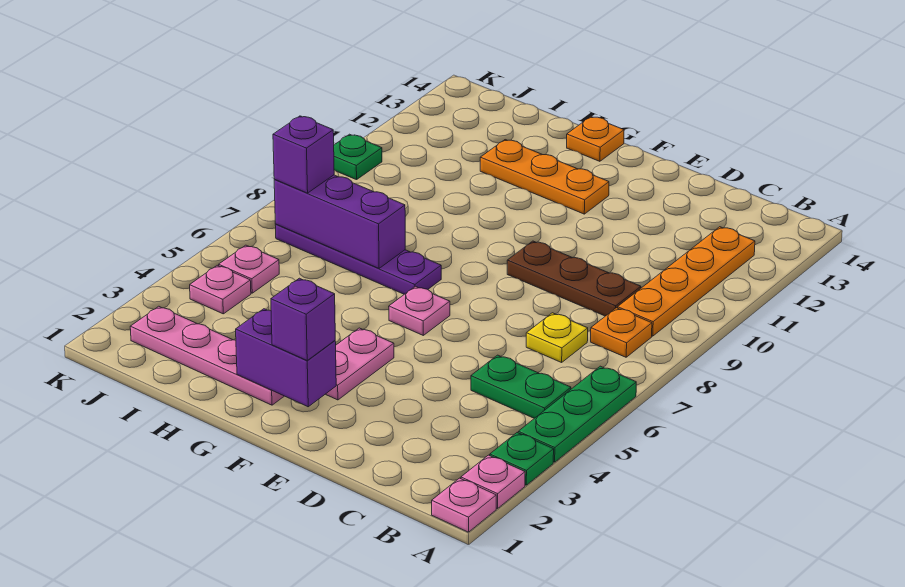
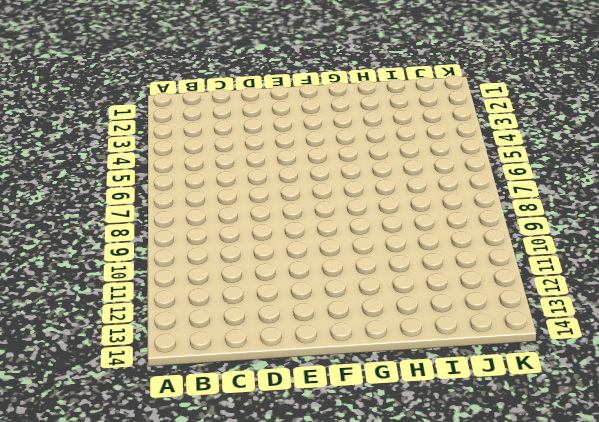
none -> pink plate A1 level 1
none -> pink plate A2 level 1
none -> green plate A3 level 1

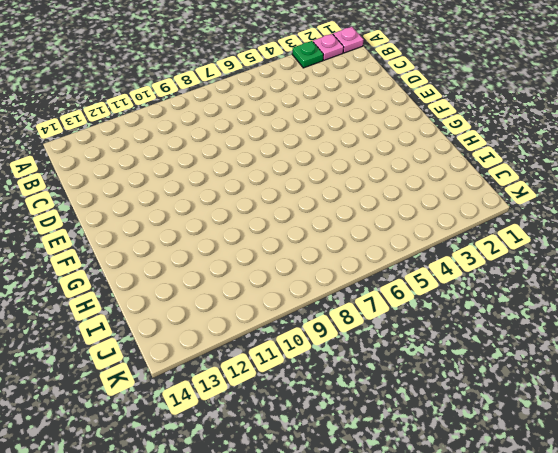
none -> green plate A4:A6 level 1
none -> green plate B5:C5 level 1
none -> orange plate B8 level 1

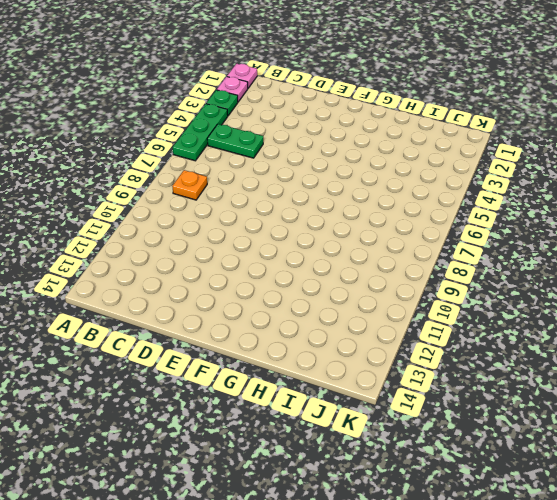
none -> orange plate B9:B12 level 1
none -> yellow plate C7 level 1
none -> brown plate C9:E9 level 1

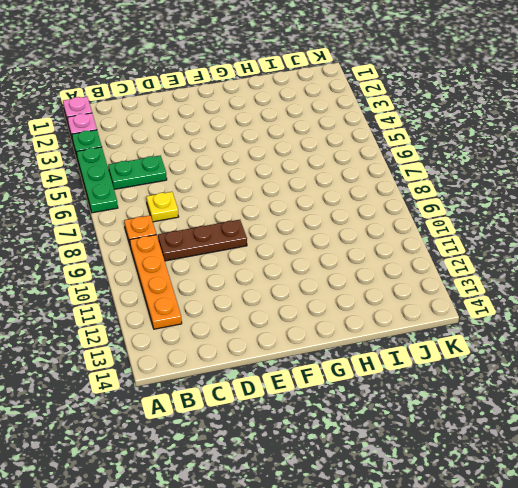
none -> pink plate F3:F4 level 1
none -> pink plate F6 level 1
none -> orange plate F12:H12 level 1

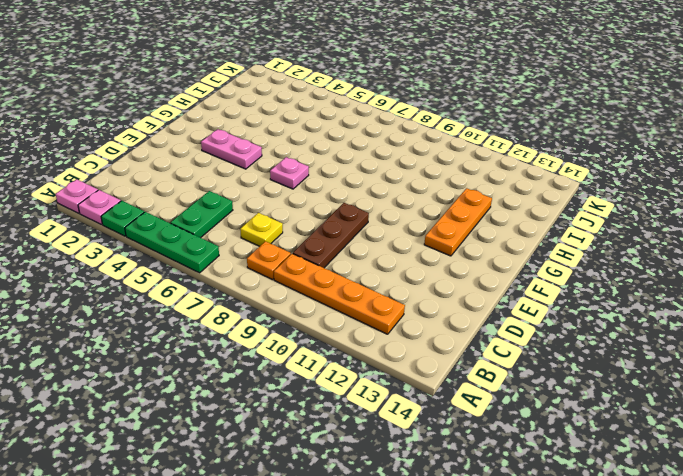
none -> pink plate G2:J2 level 1
none -> purple plate G7:J7 level 1
none -> orange plate G14 level 1

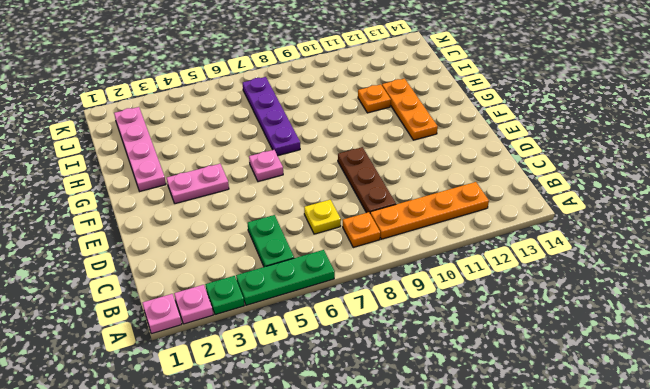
orange plate H11 level 1 -> orange plate G14 level 1
none -> pink plate J4 level 1
none -> pink plate J5 level 1
none -> green plate K10 level 1

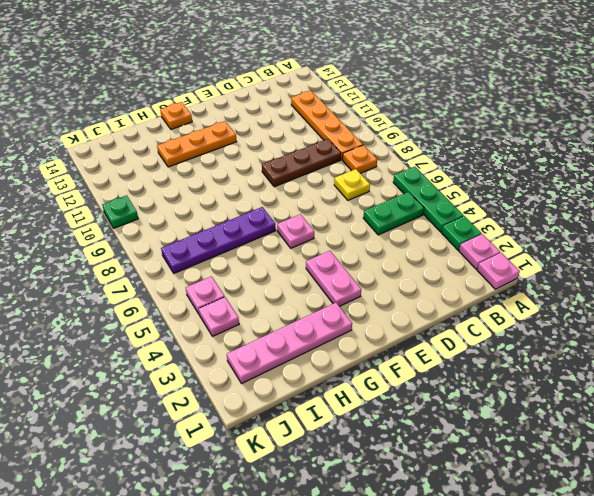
none -> purple brick F2:G2 level 2
none -> purple brick H7:J7 level 2
none -> purple brick F2 level 3

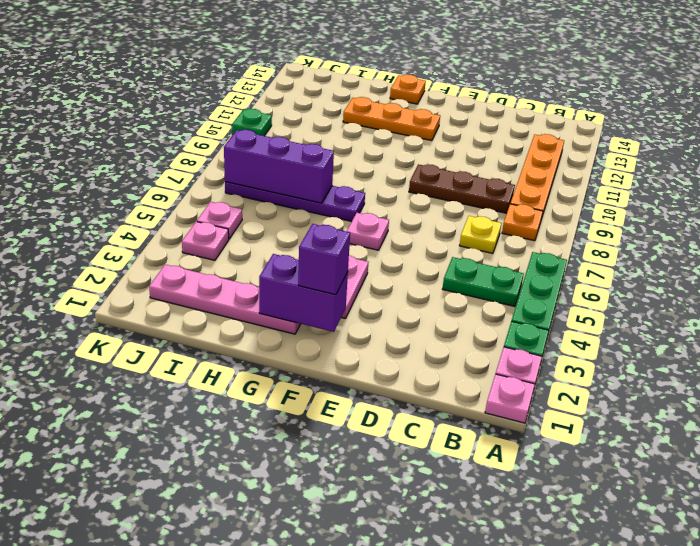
none -> purple brick J7 level 3

